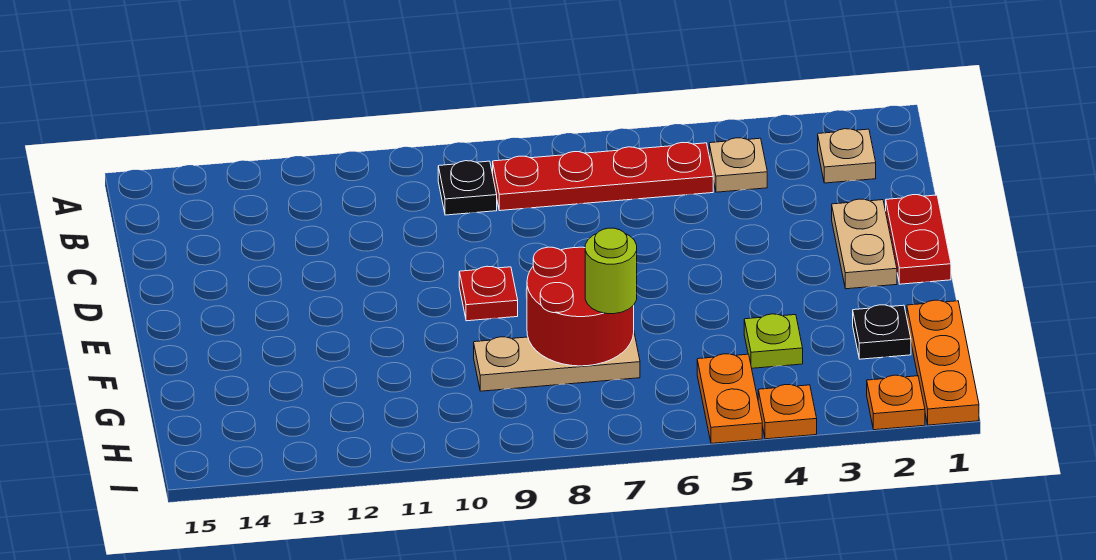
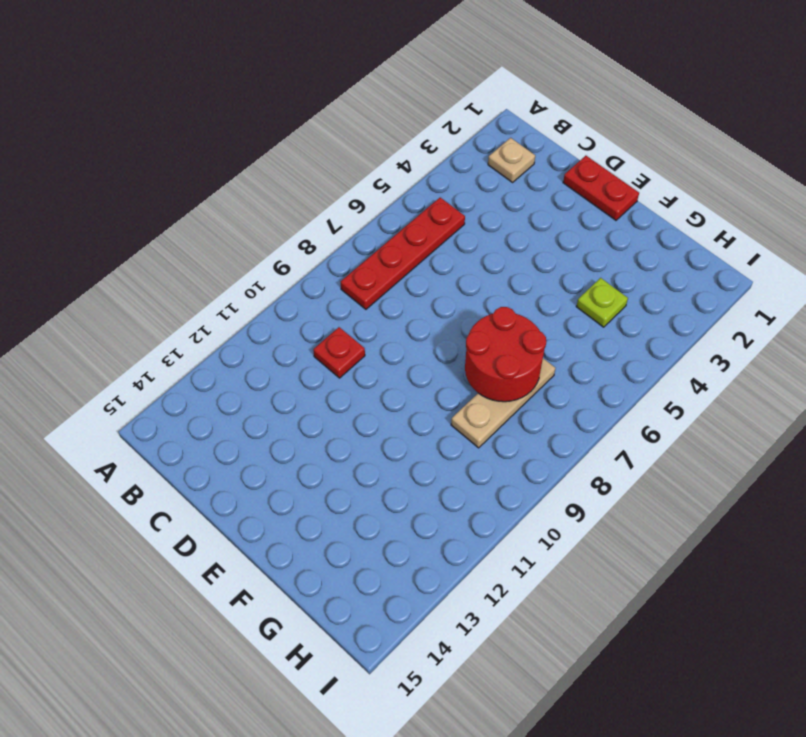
red plate C10 level 1 -> red plate E9 level 1
none -> tan plate B4 level 1
none -> black plate B9 level 1
none -> tan plate D2:E2 level 1

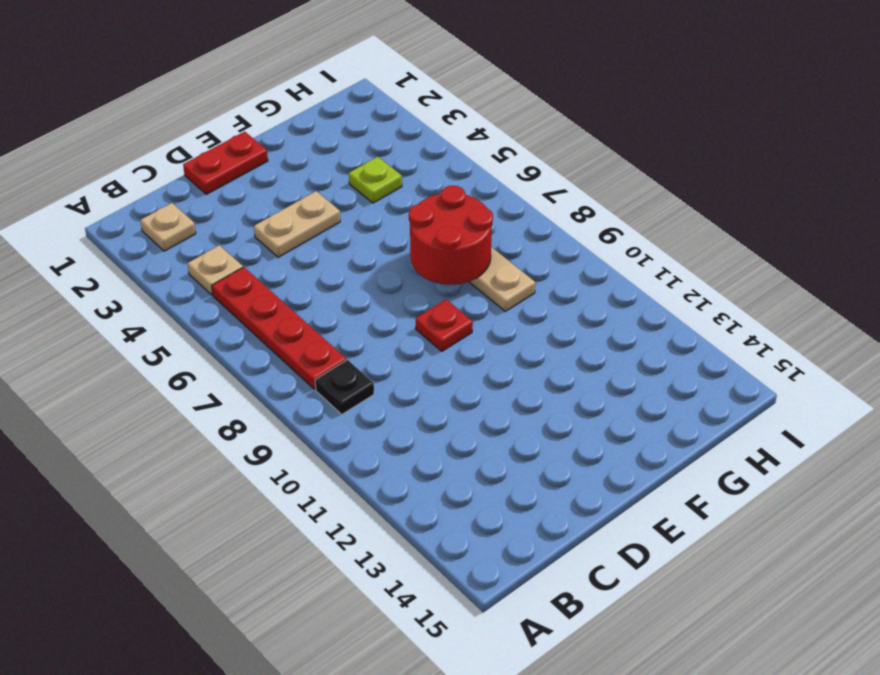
tan plate D4:E4 level 1 -> tan plate D2:E2 level 1
none -> orange plate G1:I1 level 1
none -> black plate G2 level 1
none -> orange plate H5:I5 level 1

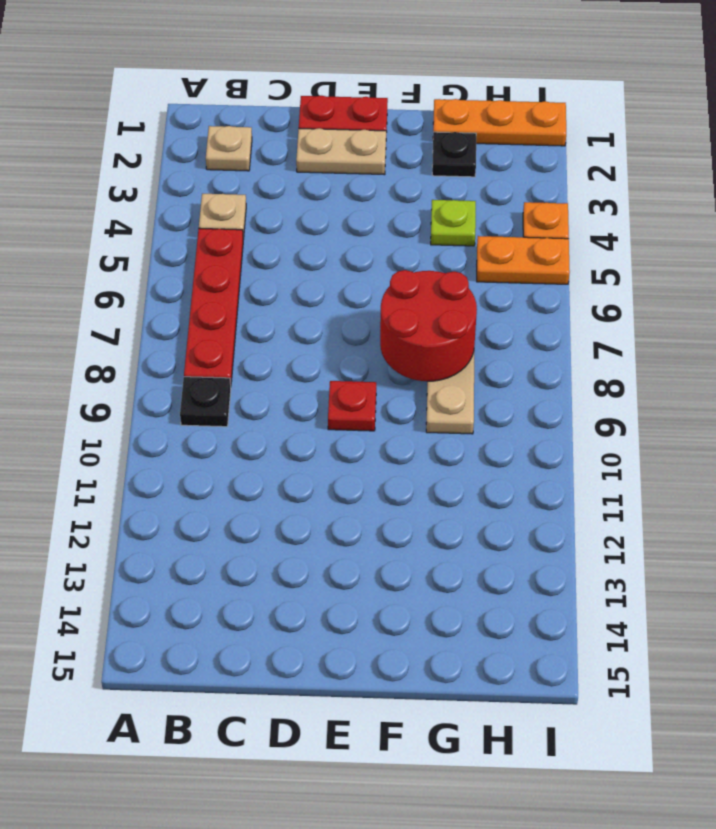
none -> orange plate I2 level 1
none -> lime round brick G7 level 3

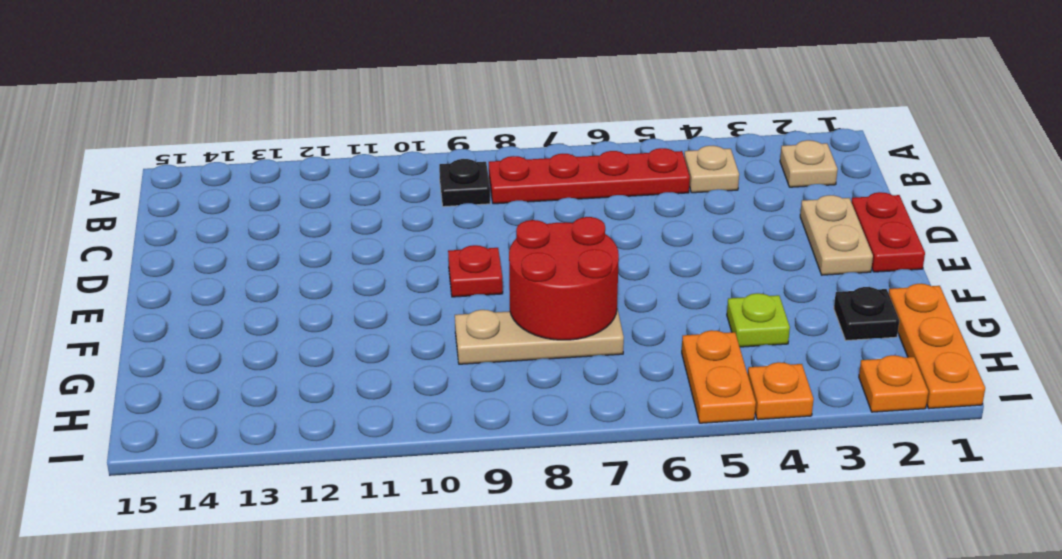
none -> lime round brick G7 level 3

